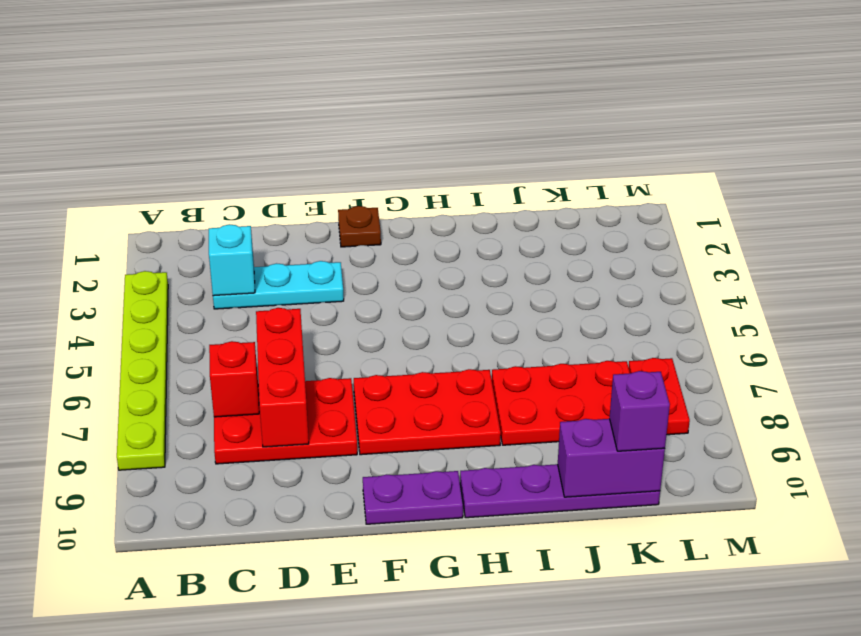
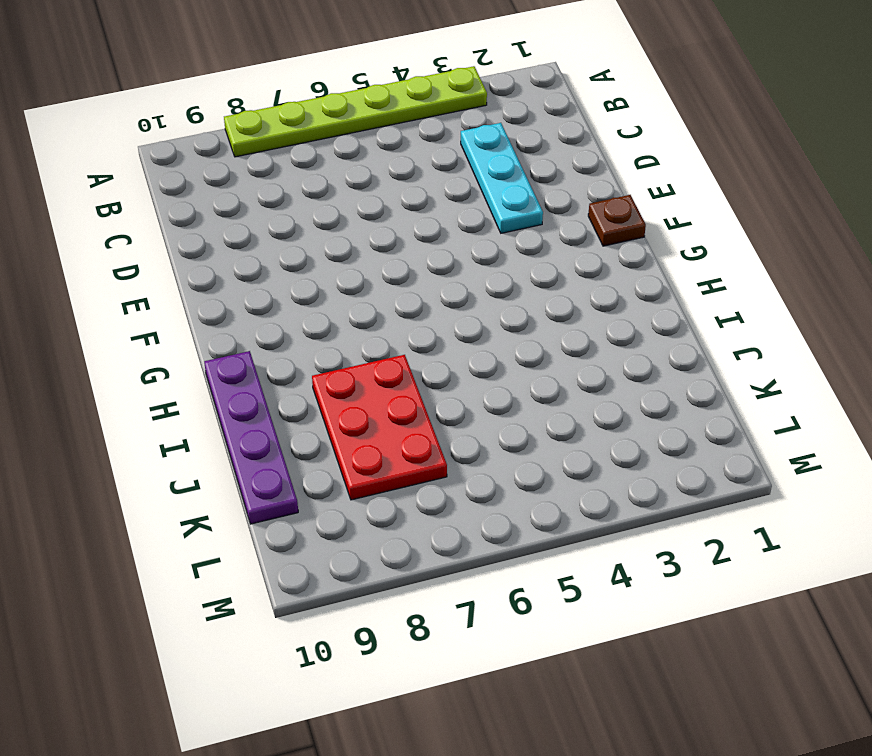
none -> red plate C7:E8 level 1
none -> red plate F7:H8 level 1
none -> purple plate F10:G10 level 1

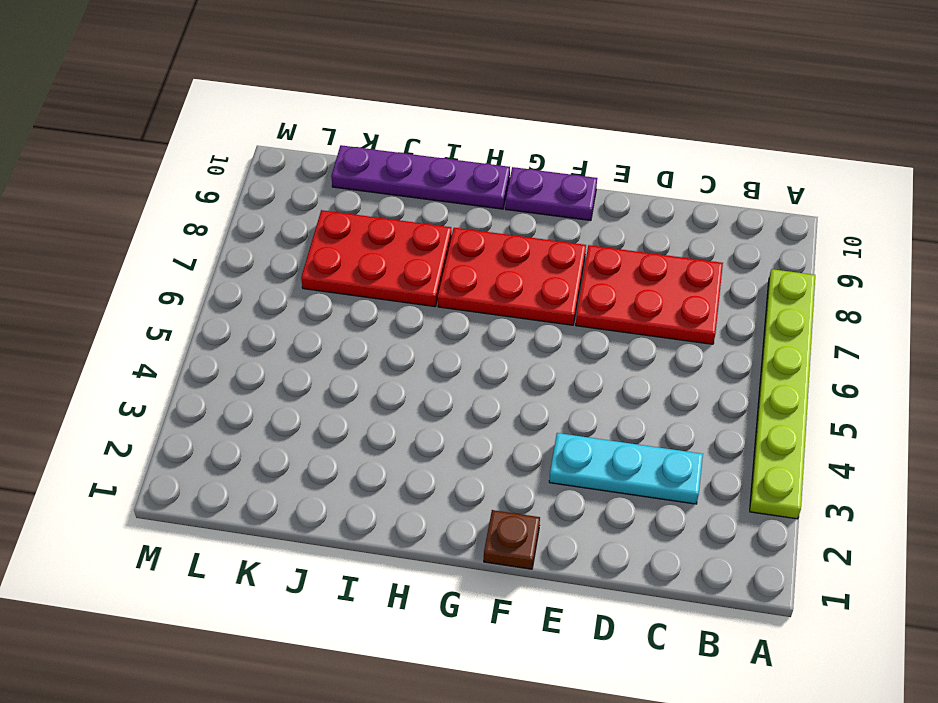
none -> red plate L7:L8 level 1
none -> cyan brick C3 level 2
none -> red brick C7 level 2

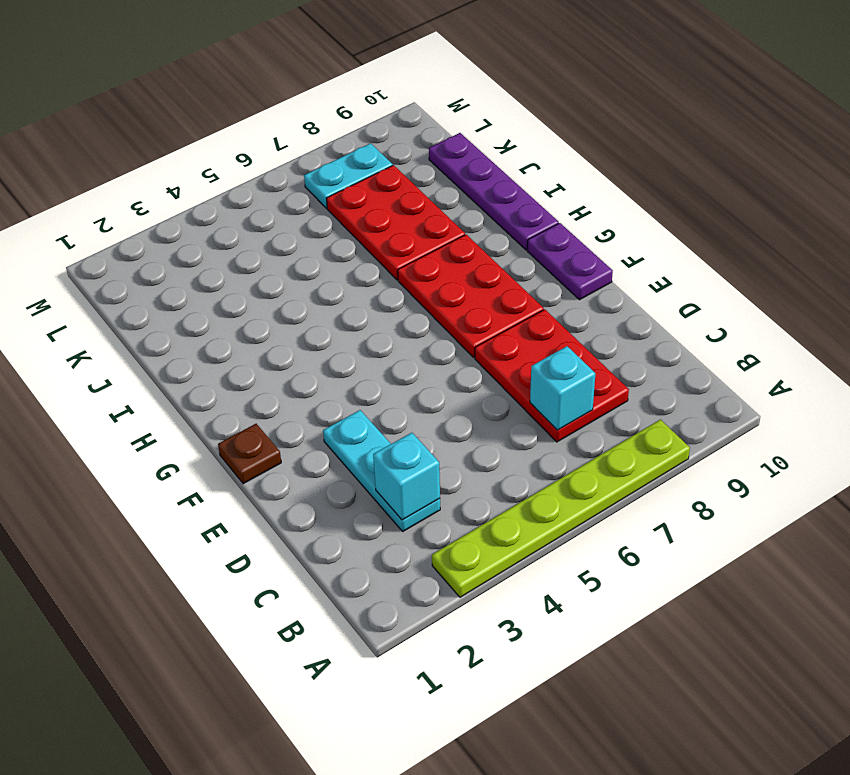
cyan brick C7 level 2 -> red brick C7 level 2
cyan plate L7:L8 level 1 -> red plate L7:L8 level 1
none -> red brick D6:D8 level 2
none -> purple brick J10:K10 level 2
none -> purple brick K10 level 3

